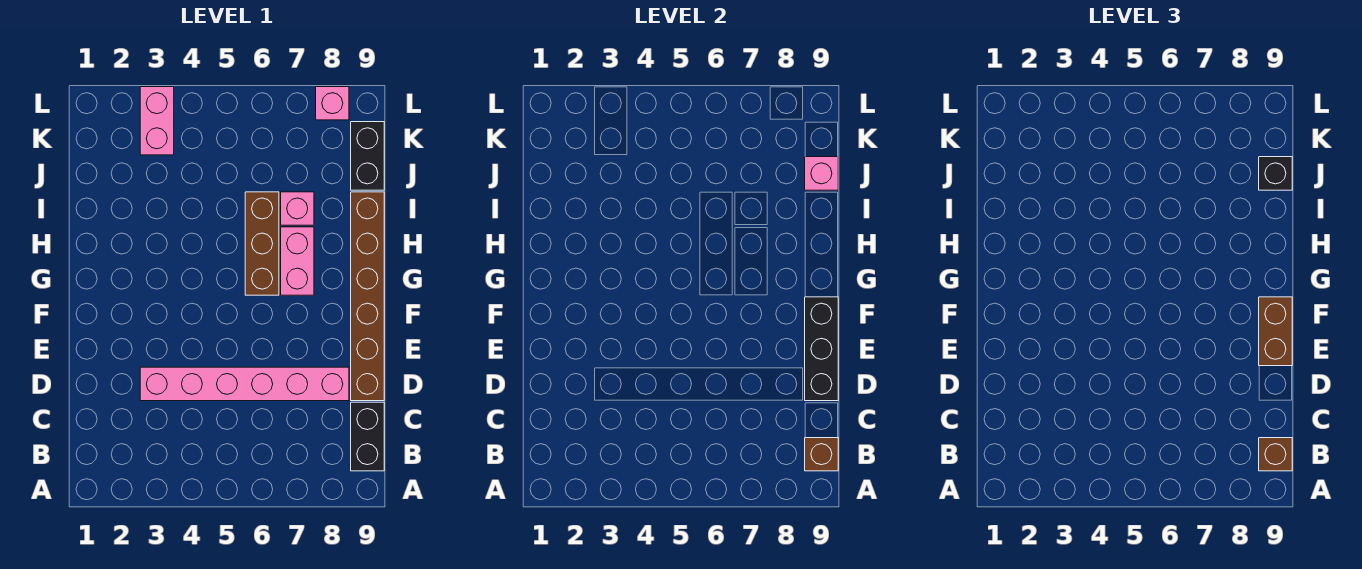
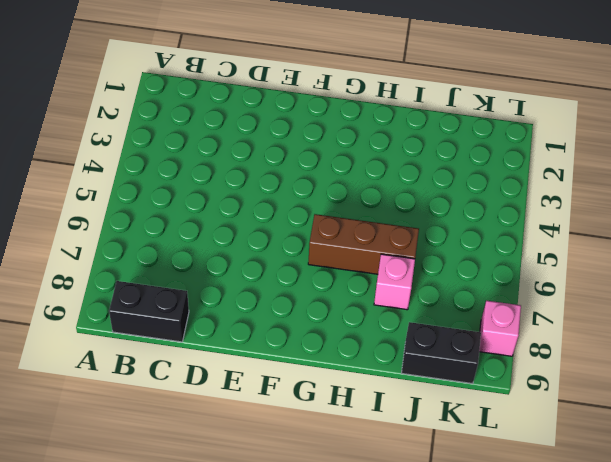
none -> pink brick D3:D8 level 1
none -> brown brick D9:I9 level 1
none -> pink brick G7:H7 level 1

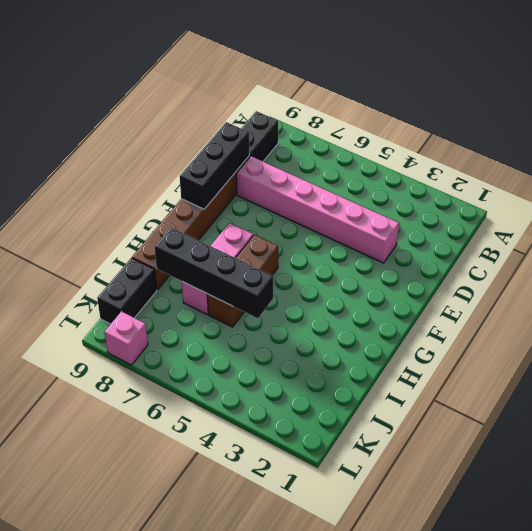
black brick I5:I8 level 2 -> none
none -> pink brick K3:L3 level 1
none -> brown brick B9 level 2
none -> pink brick J9 level 2

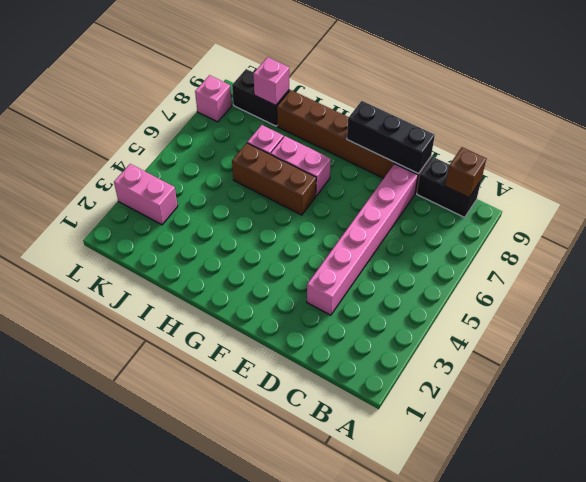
none -> brown brick B9 level 3
none -> brown brick E9:F9 level 3
none -> black brick J9 level 3

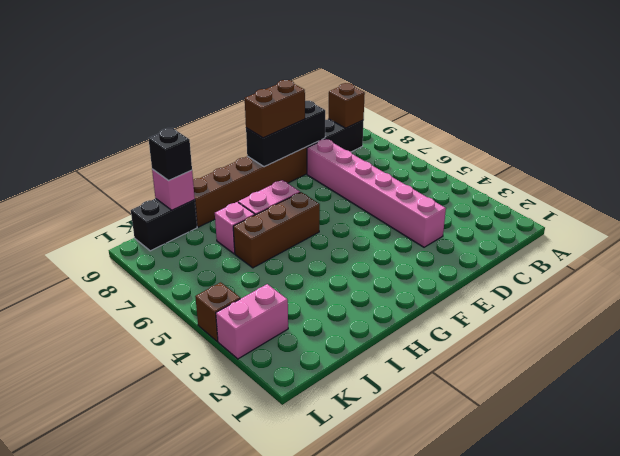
brown brick L4 level 1 -> brown brick B9 level 3
none -> pink brick L8 level 1

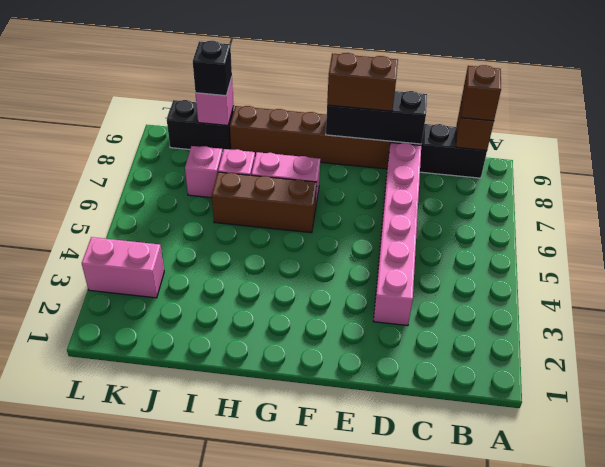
pink brick J7 level 1 -> pink brick L8 level 1

